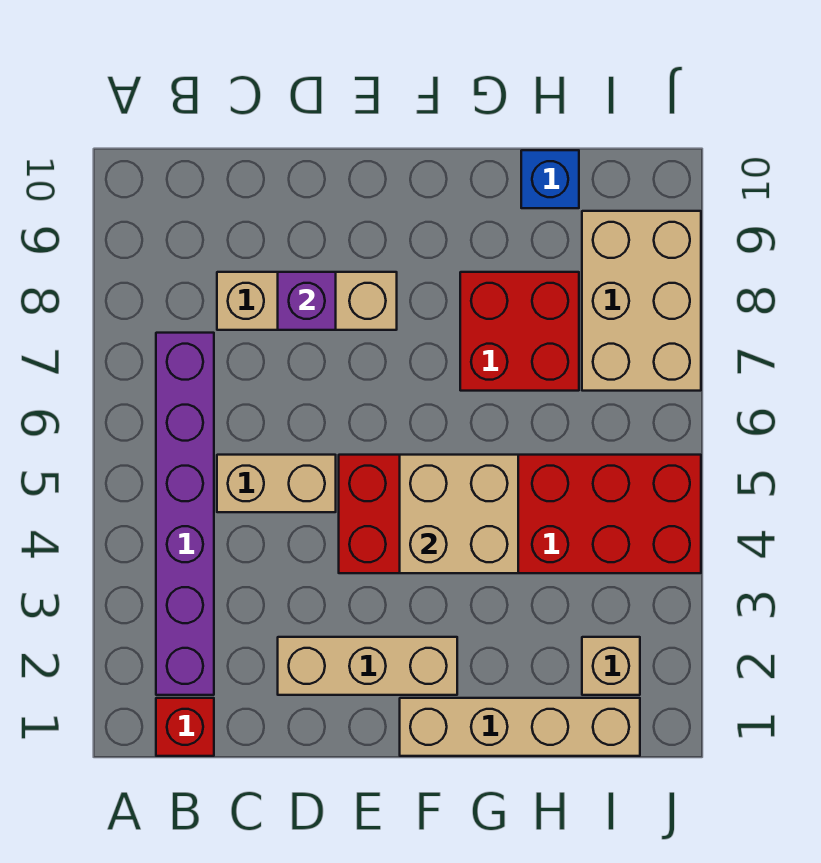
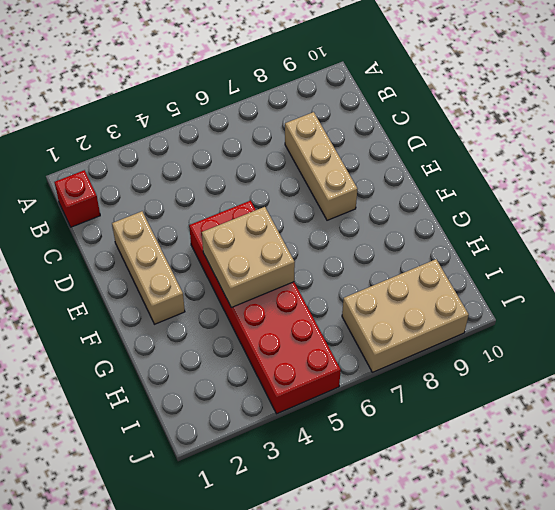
none -> purple brick B2:B7 level 1
none -> tan brick C5:D5 level 1
none -> tan brick F1:I1 level 1

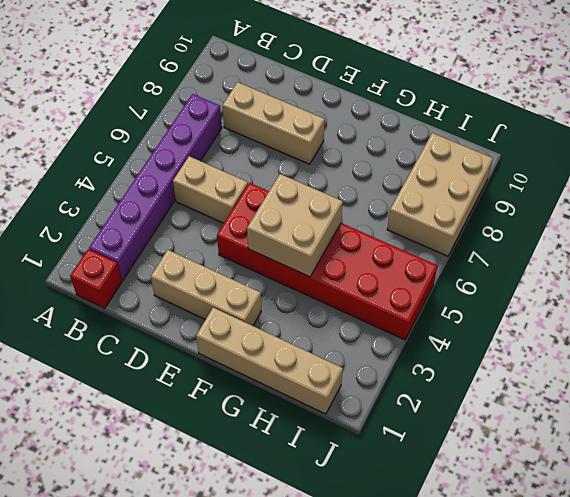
none -> red brick G7:H8 level 1
none -> blue brick H10 level 1
none -> tan brick I2 level 1

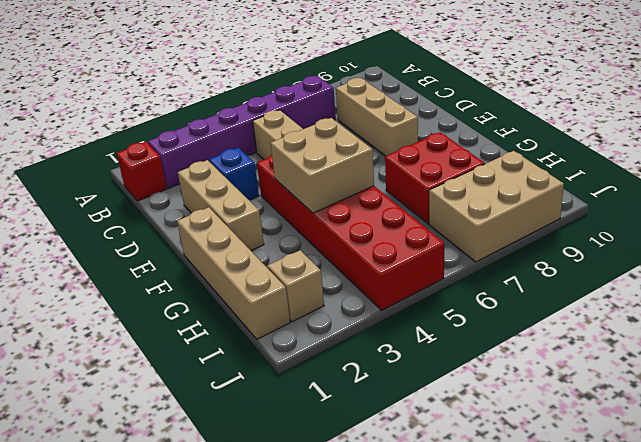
blue brick D3 level 1 -> blue brick H10 level 1
none -> purple brick D8 level 2

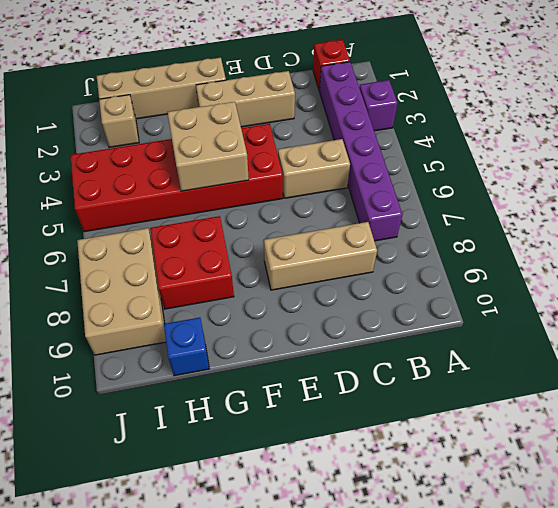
purple brick A3 level 1 -> purple brick D8 level 2

